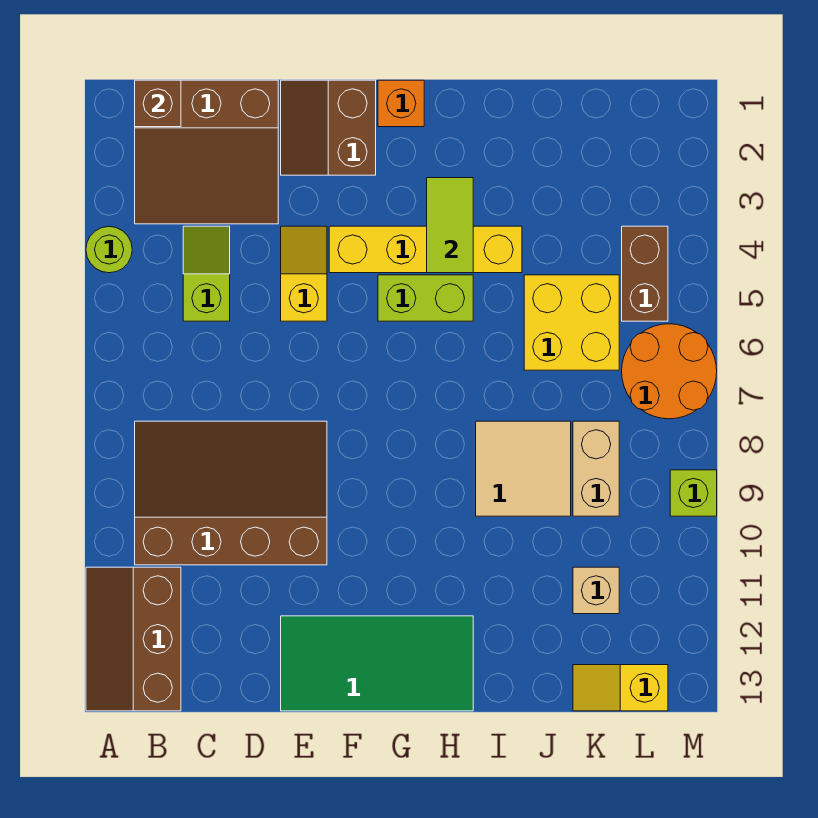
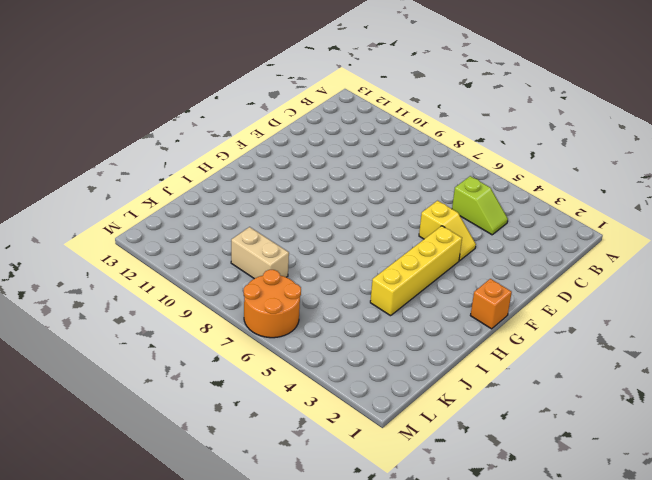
none -> lime round brick A4 level 1
none -> brown slope A11:B13 level 1 top B
none -> brown slope B1:D3 level 1 top 1

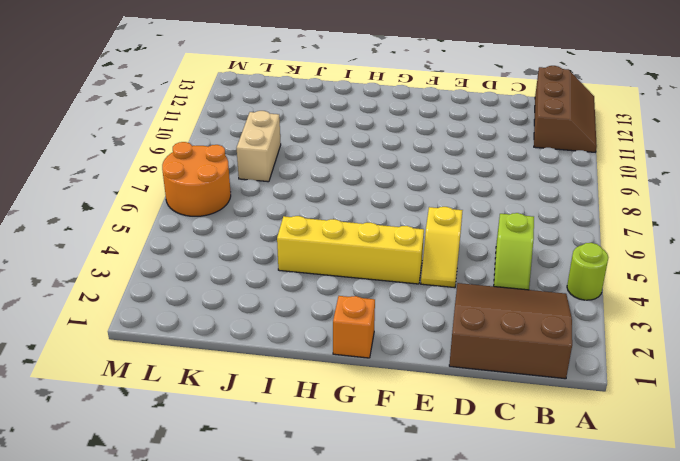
none -> brown slope B8:E10 level 1 top 10
none -> brown slope E1:F2 level 1 top F
none -> green tile E12:H13 level 1

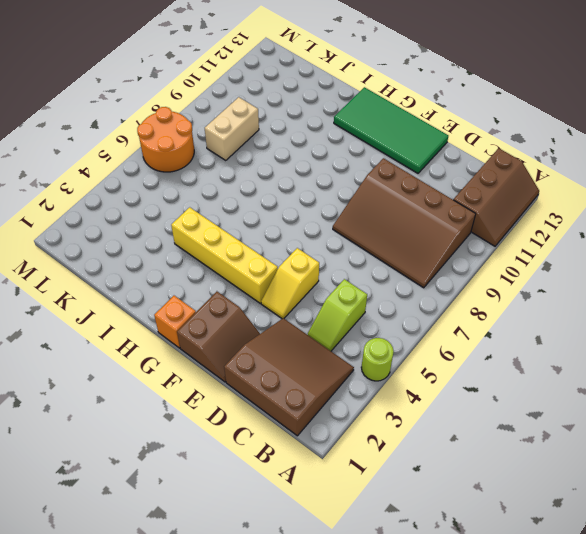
none -> lime brick G5:H5 level 1
none -> tan tile I8:J9 level 1
none -> yellow brick J5:K6 level 1

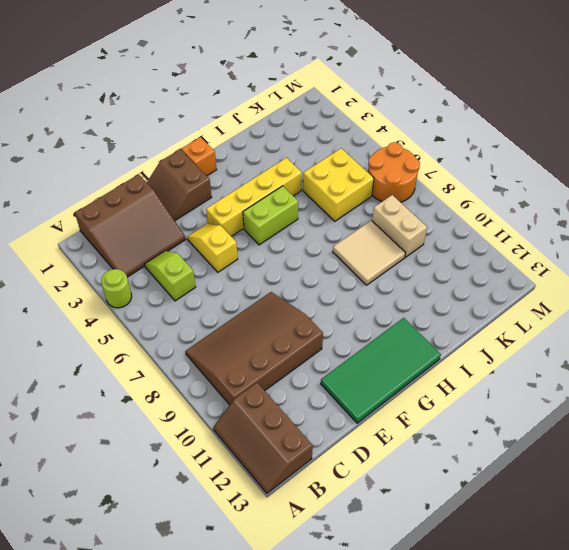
none -> tan brick K11 level 1
none -> yellow slope K13:L13 level 1 top L
none -> brown brick L4:L5 level 1

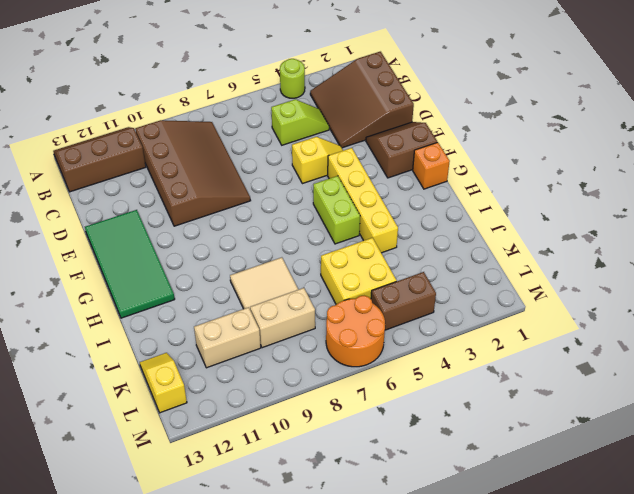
tan brick K10:K11 level 1 -> tan brick K11 level 1
none -> lime brick M9 level 1
none -> brown brick B1 level 2
none -> lime tile H3:H4 level 2

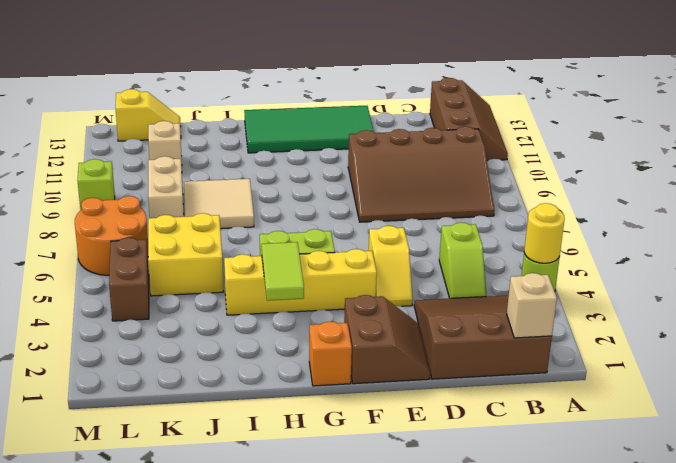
yellow round brick A4 level 2 -> none
tan brick B1 level 2 -> brown brick B1 level 2

